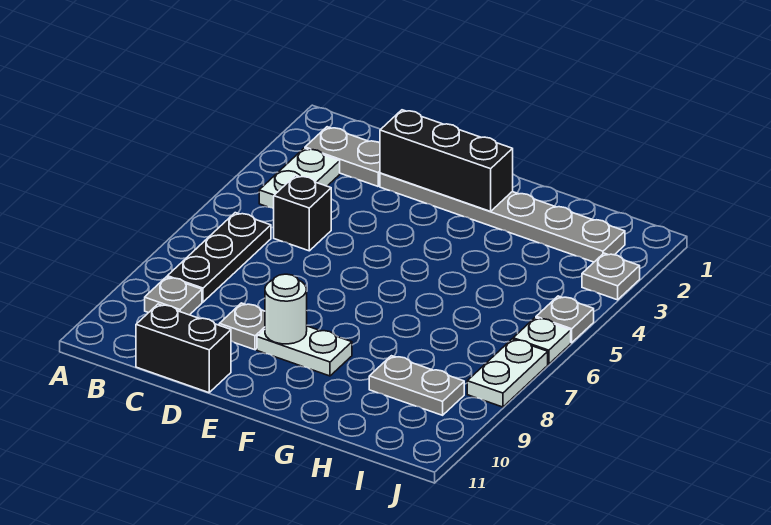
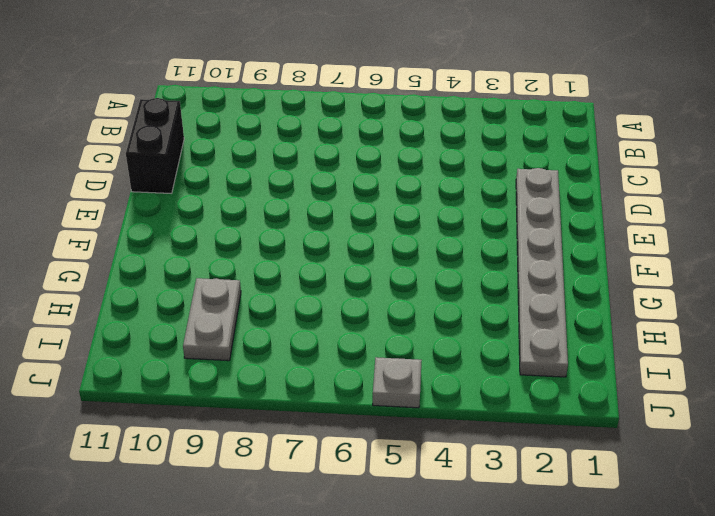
none -> grey plate B2:C2 level 1
none -> white plate B3:B4 level 1
none -> black plate B6:B8 level 1

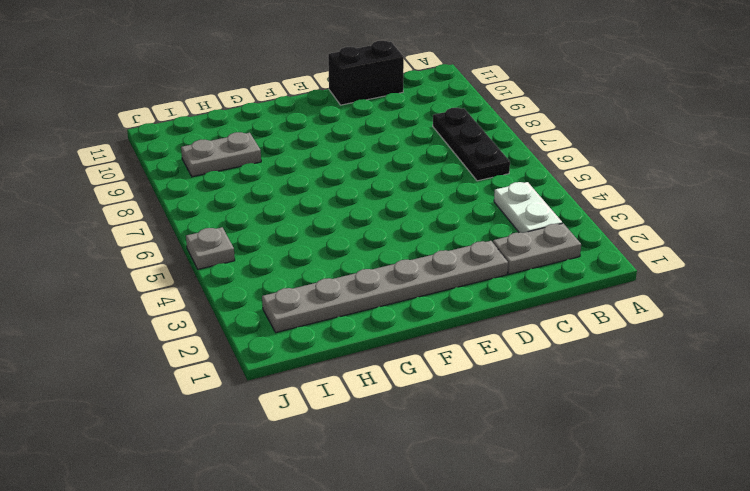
none -> grey plate B9 level 1
none -> black brick C5 level 1
none -> grey plate D9 level 1

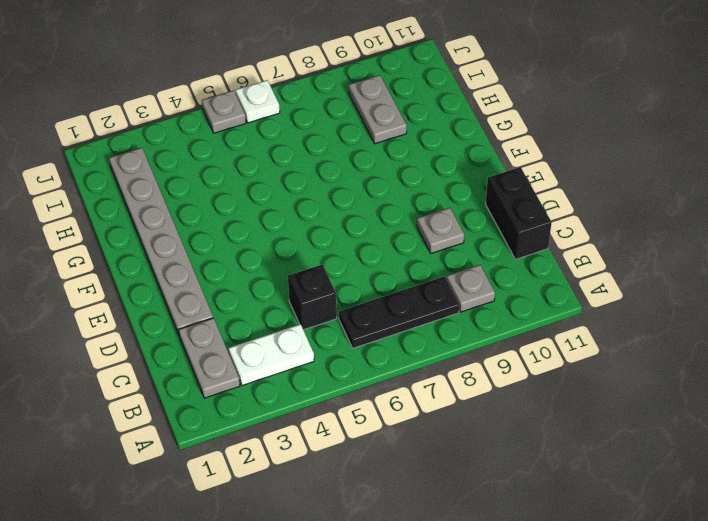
none -> white plate E9:F9 level 1
none -> grey plate J3 level 1
none -> white plate J7:J8 level 1

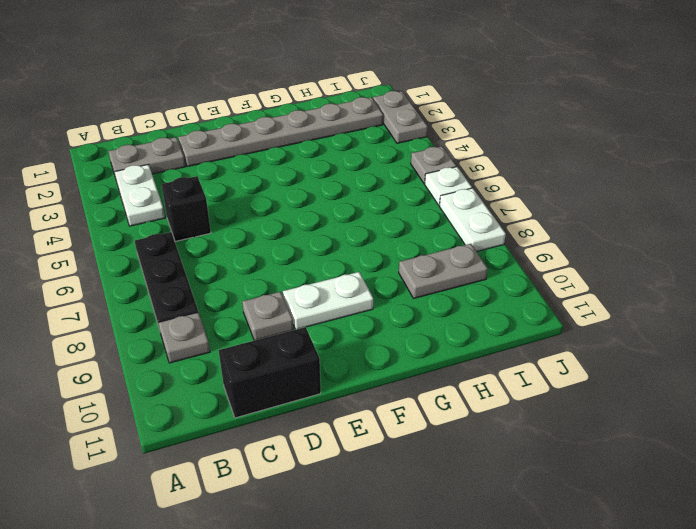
grey plate J2:J3 level 1 -> grey plate J3 level 1
none -> black brick D2:F2 level 2
none -> white round brick E9 level 2

